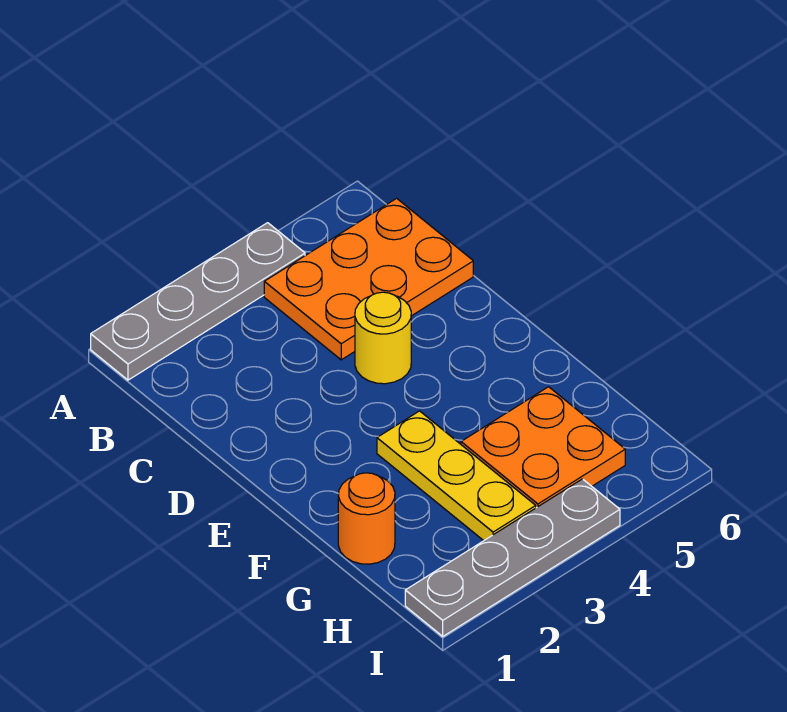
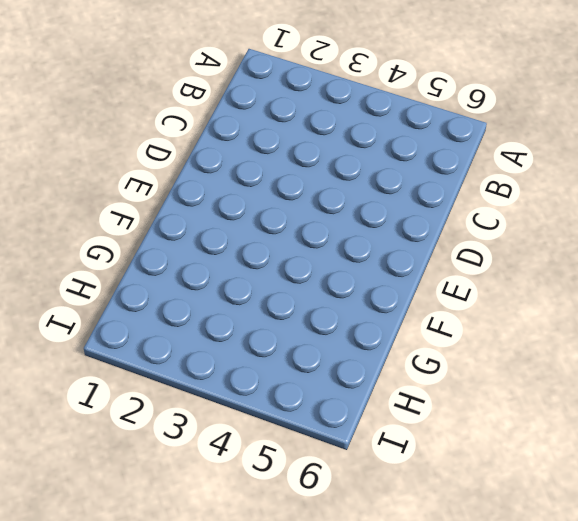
none -> grey plate A1:A4 level 1
none -> orange plate B4:C6 level 1

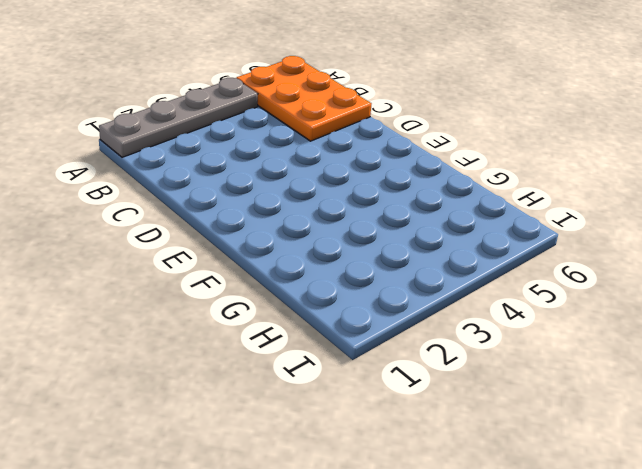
orange plate A5:C6 level 1 -> orange plate B4:C6 level 1
none -> yellow round brick D4 level 1
none -> yellow plate F3:H3 level 1

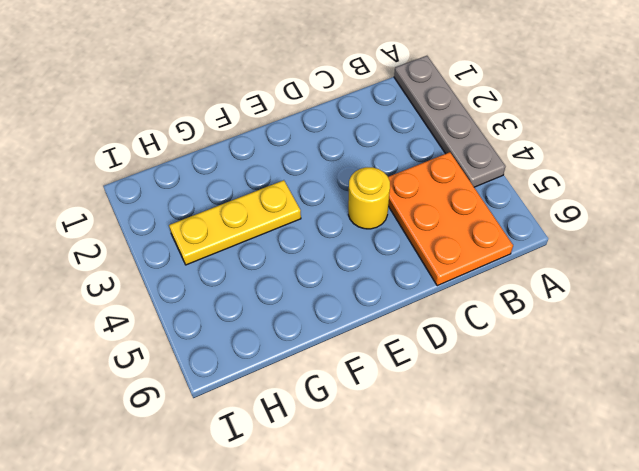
none -> orange round brick G1 level 1
none -> orange plate G4:H5 level 1

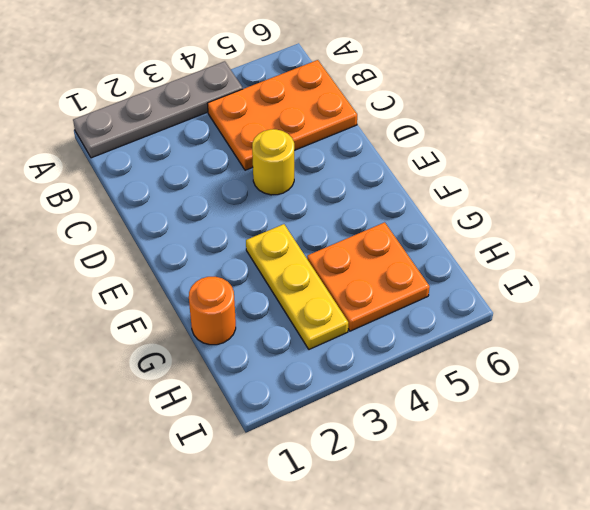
none -> grey plate I1:I4 level 1

